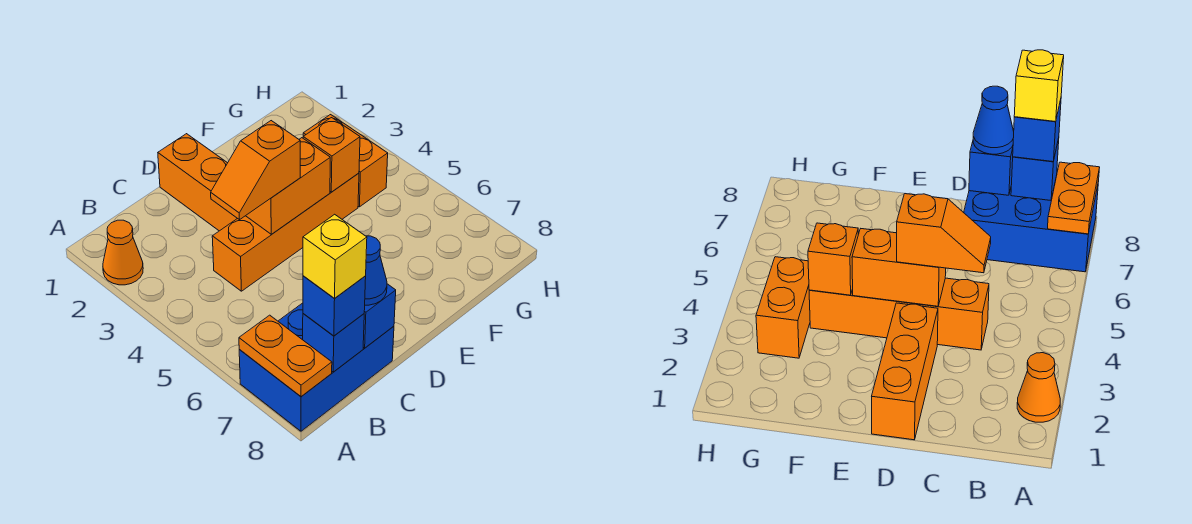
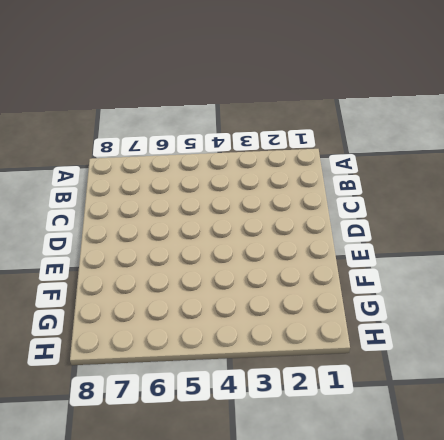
none -> orange cone A2 level 1
none -> blue brick A7:C8 level 1
none -> orange brick C4:F4 level 1

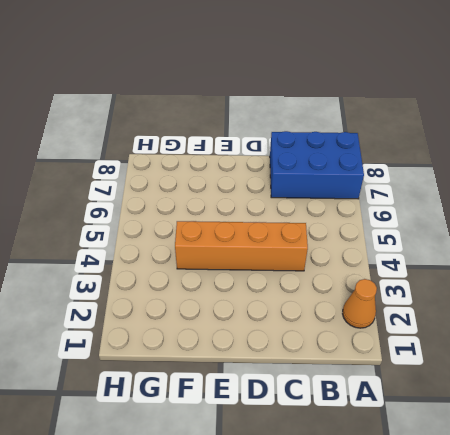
none -> orange brick D1:D3 level 1
none -> orange brick G3:G4 level 1
none -> orange plate A7:A8 level 2

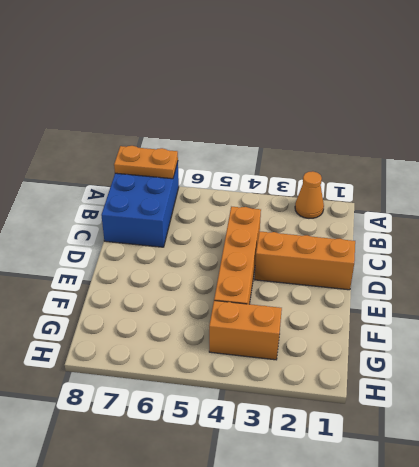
none -> blue brick B8 level 2
none -> blue brick C8 level 2
none -> orange brick D4:E4 level 2

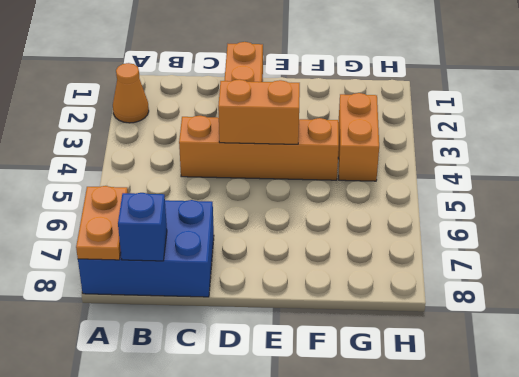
none -> blue brick C8 level 2
none -> orange brick F4 level 2
none -> blue brick B8 level 3

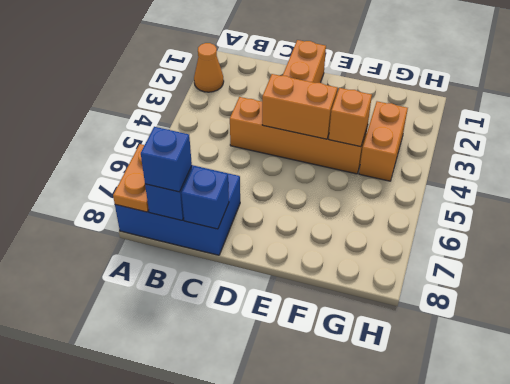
none -> orange slope C4:D4 level 3 top D
none -> blue cone C8 level 3
none -> yellow brick B8 level 4

